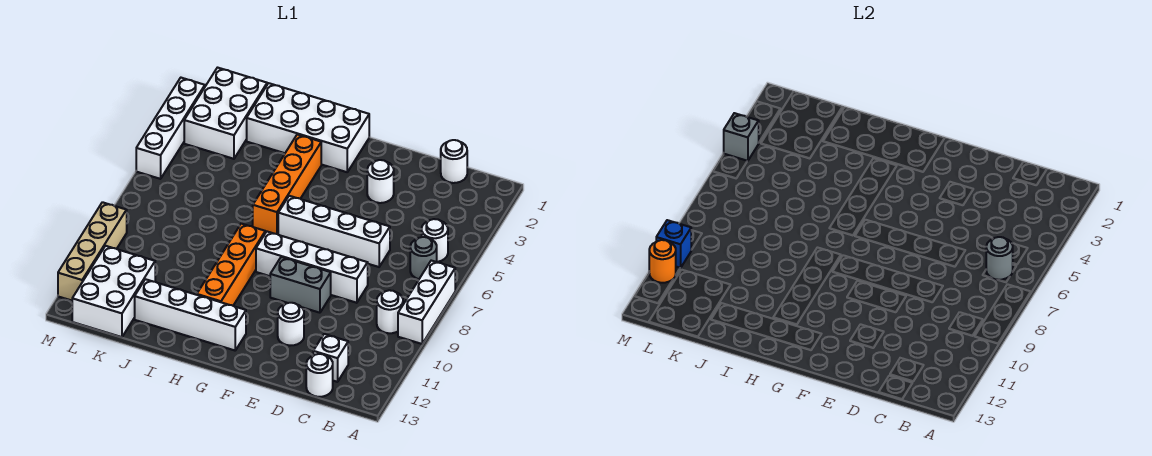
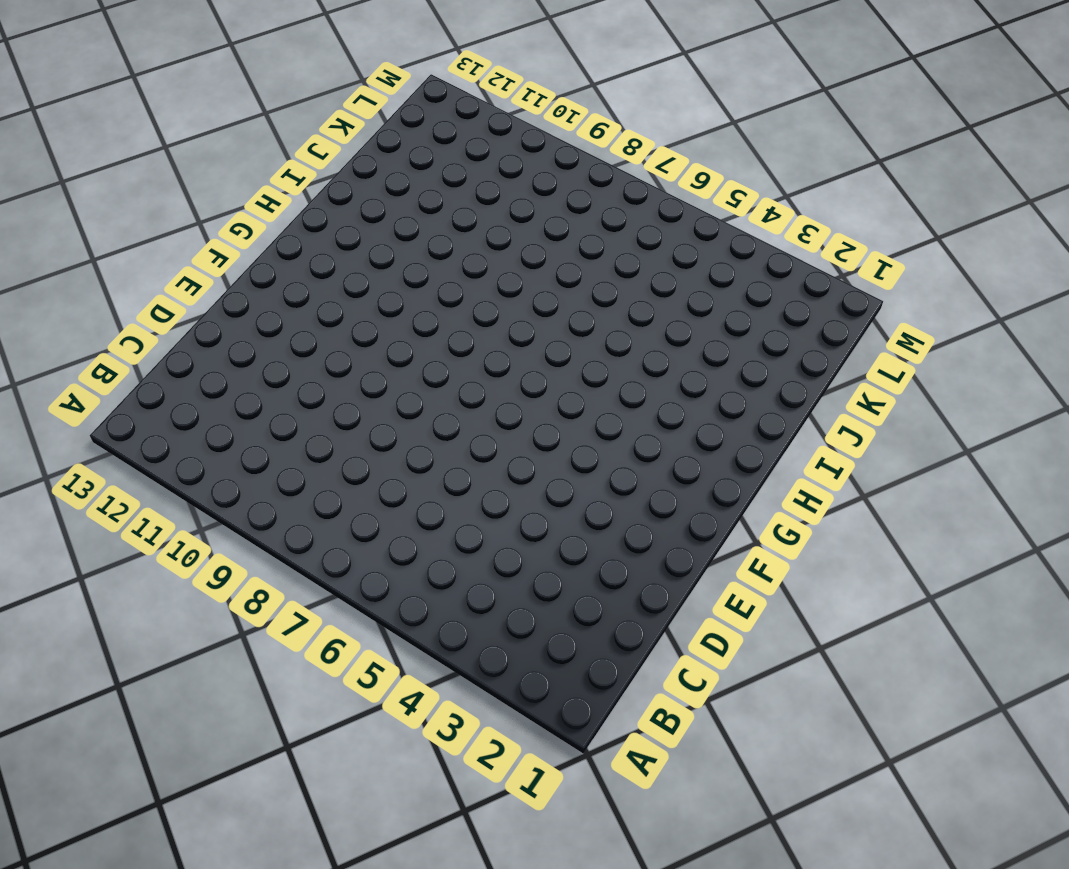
none -> white brick A7:A9 level 1
none -> white round brick B5 level 1
none -> grey round brick B6 level 1

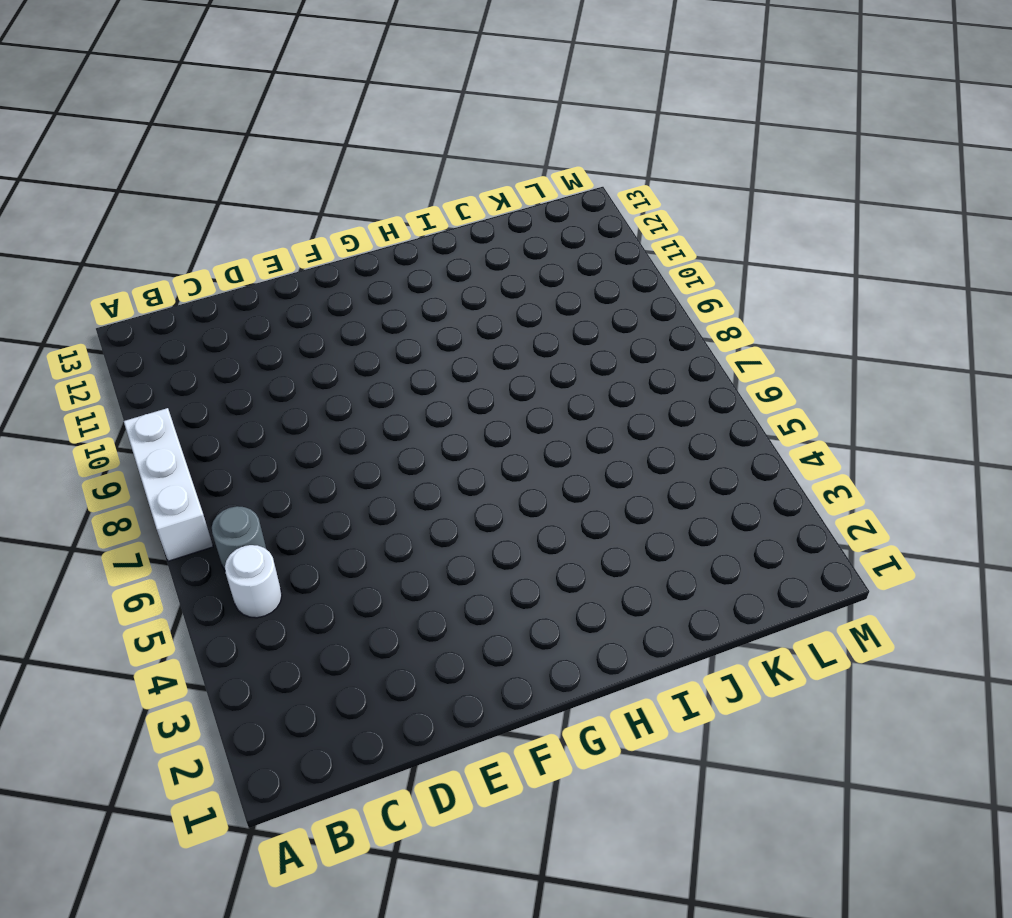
none -> white round brick B9 level 1
none -> white round brick C1 level 1
none -> white brick C12 level 1

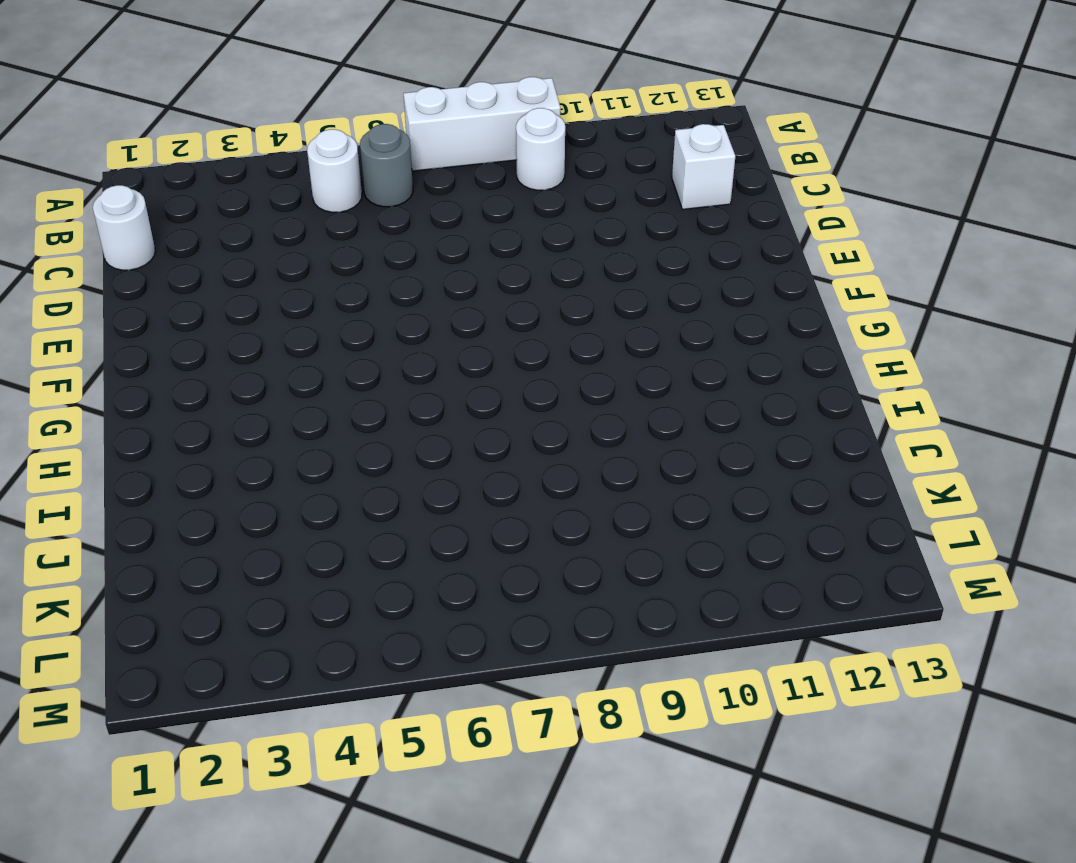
none -> white round brick C13 level 1
none -> white brick D6:G6 level 1
none -> white brick D8:G8 level 1

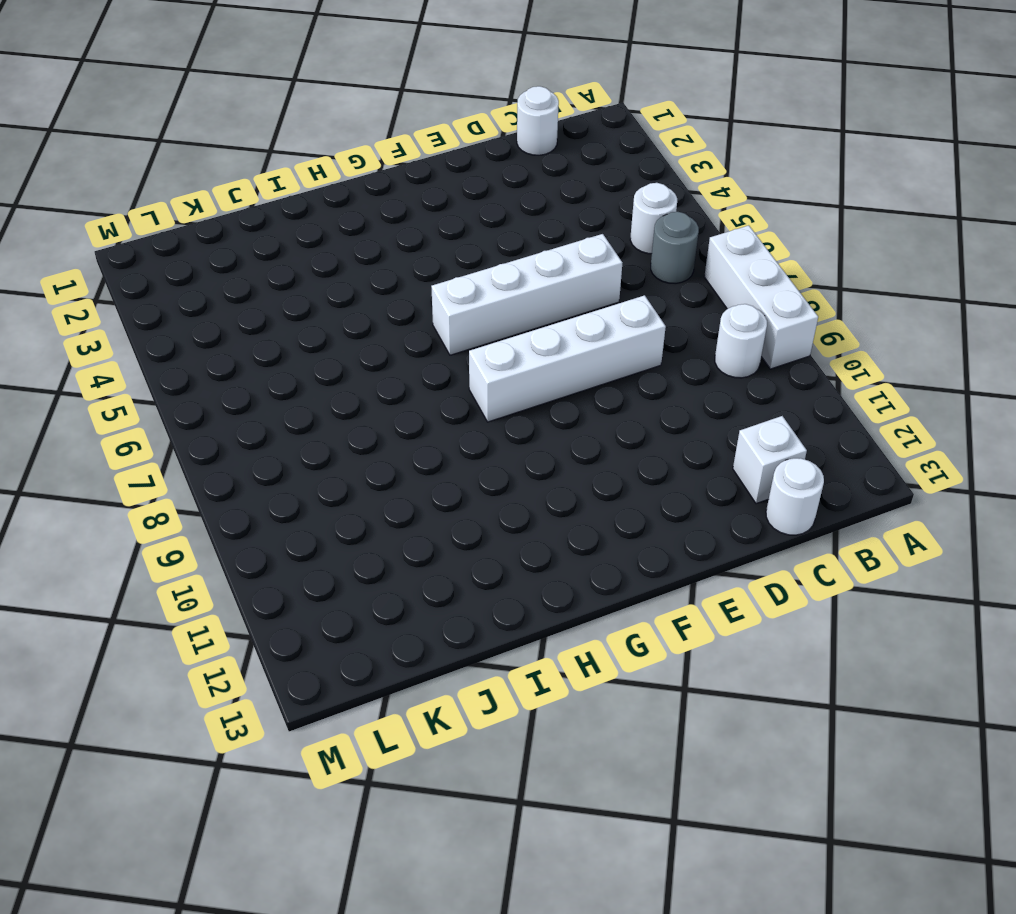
none -> white round brick E3 level 1
none -> grey brick E9:F9 level 1
none -> white round brick E11 level 1

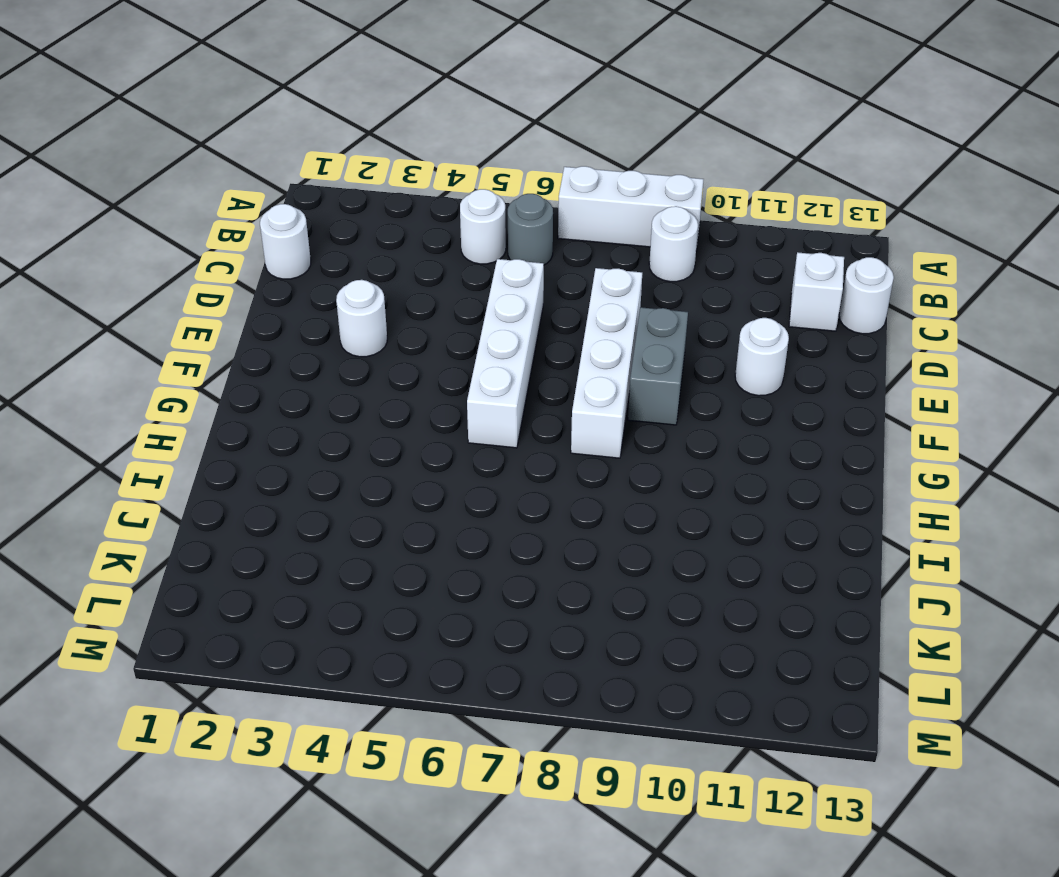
none -> white brick G1:J2 level 1
none -> white brick G12:J12 level 1
none -> orange brick H3:H6 level 1

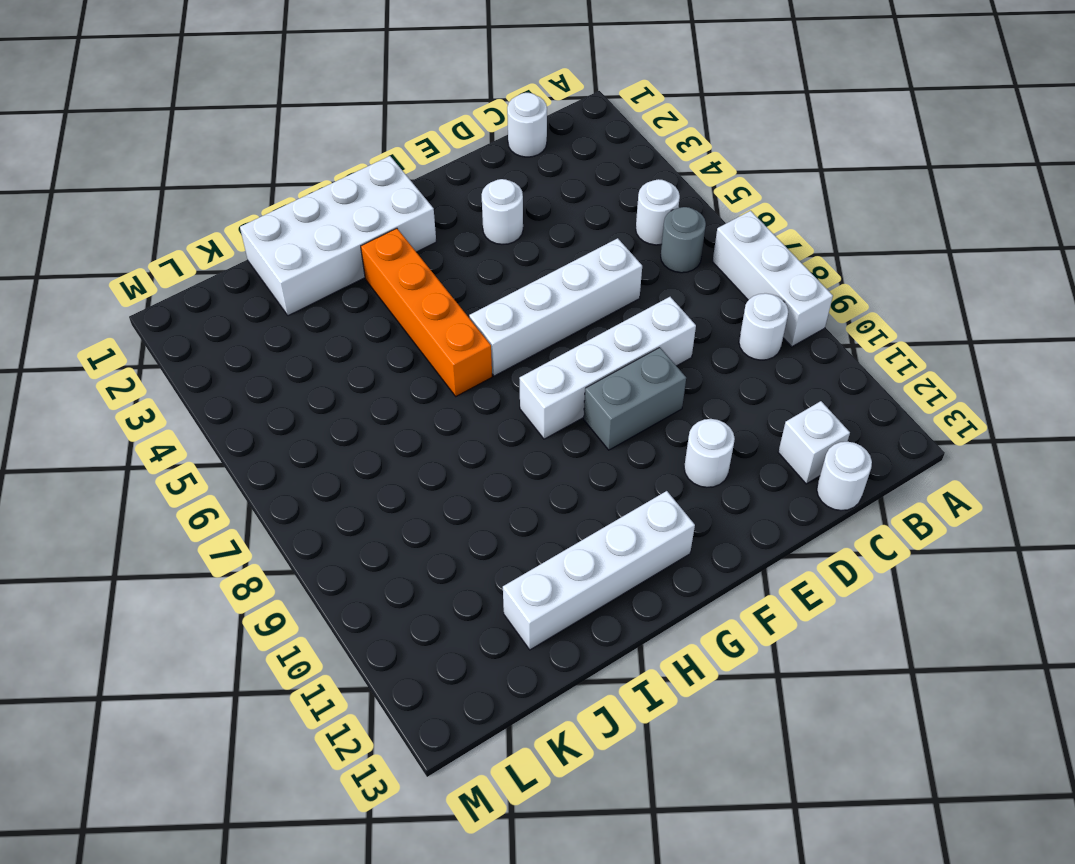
none -> orange brick H8:H11 level 1
none -> white brick K1:L3 level 1
none -> white brick K11:L13 level 1

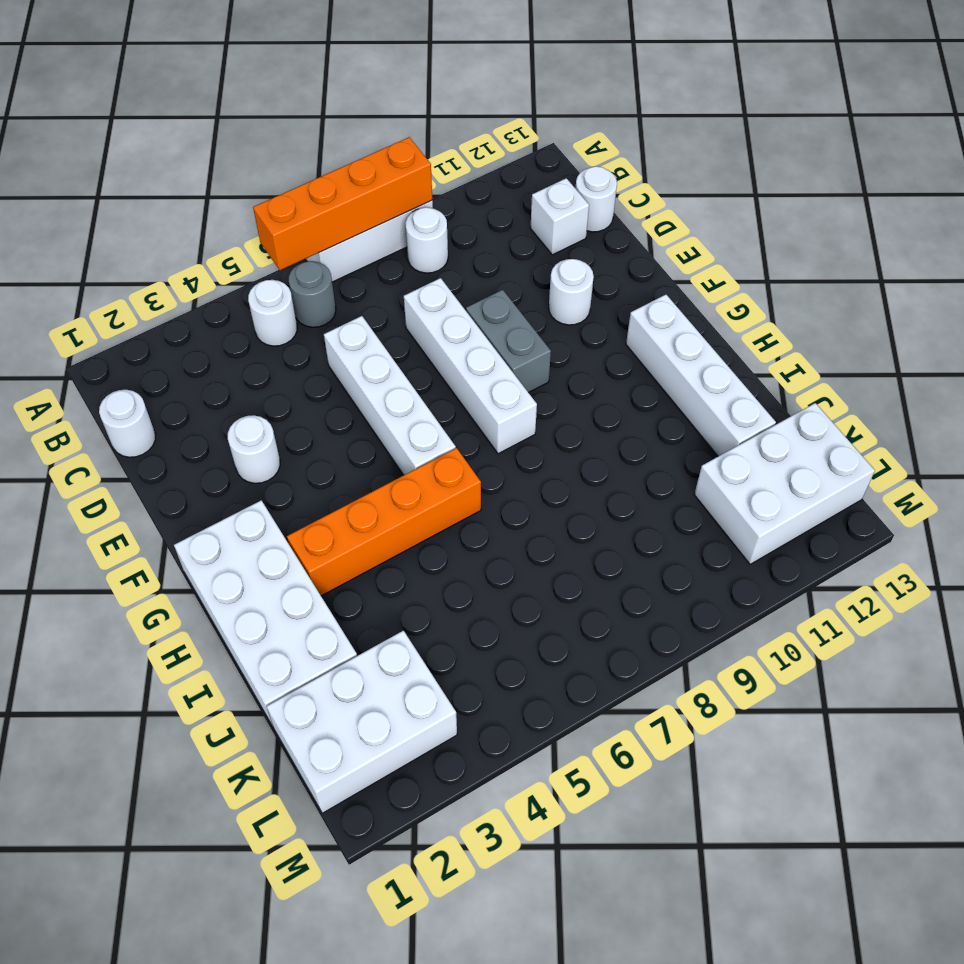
orange brick A6:A9 level 2 -> orange brick H8:H11 level 1
none -> white brick M2:M5 level 1
none -> tan brick M9:M12 level 1
none -> grey round brick B6 level 2

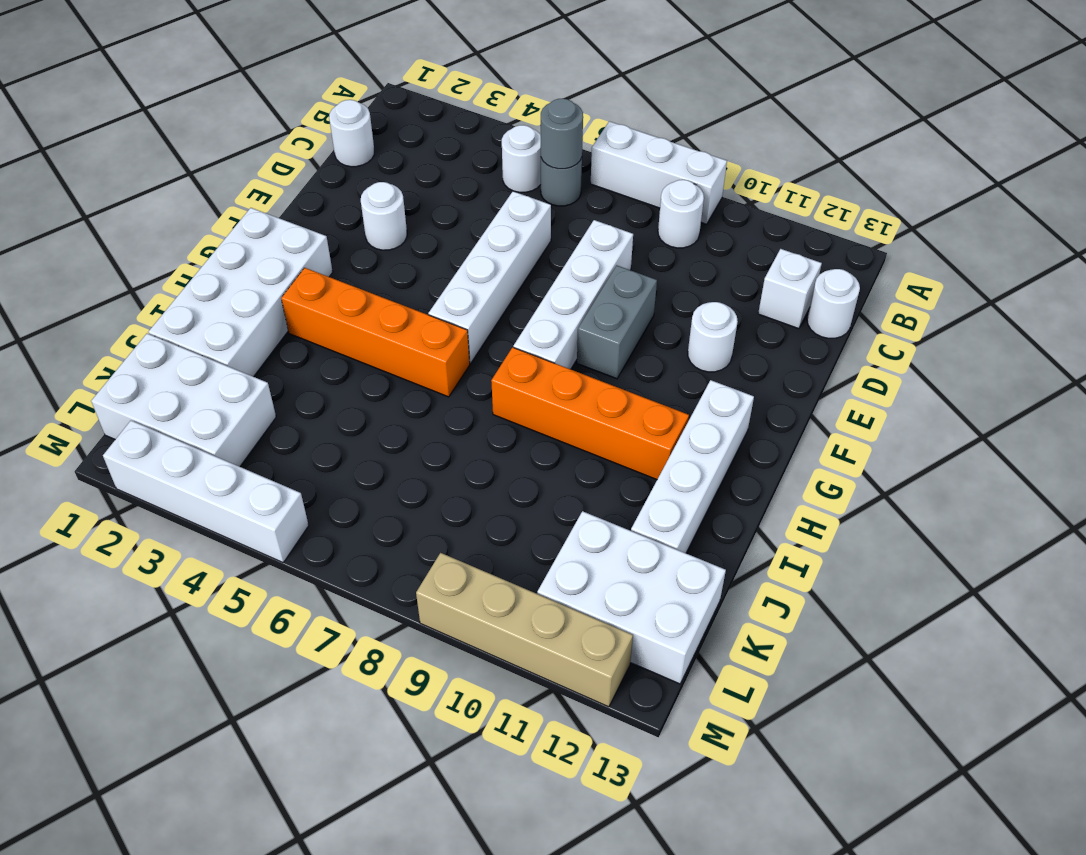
none -> grey brick M4 level 2
none -> blue brick M10 level 2
none -> orange round brick M11 level 2

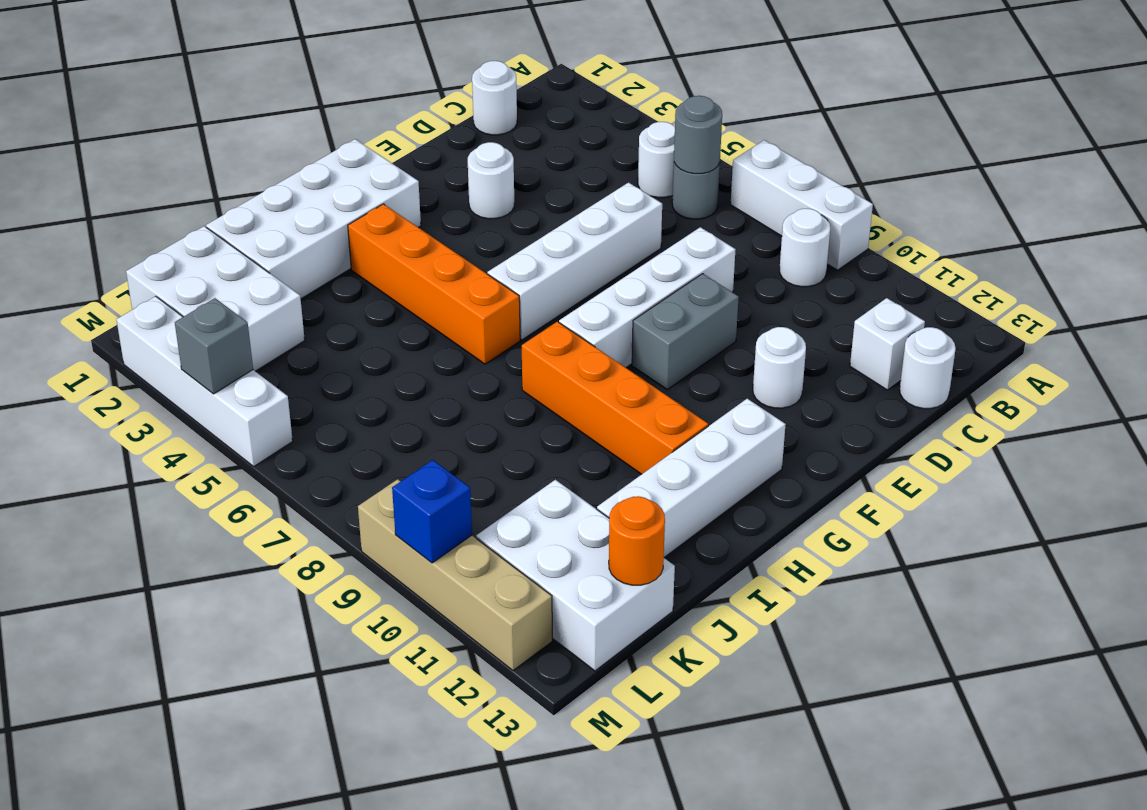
orange round brick K13 level 2 -> orange round brick M11 level 2

